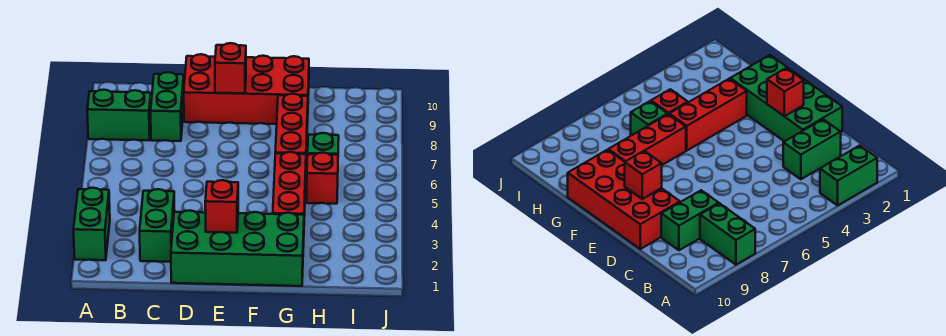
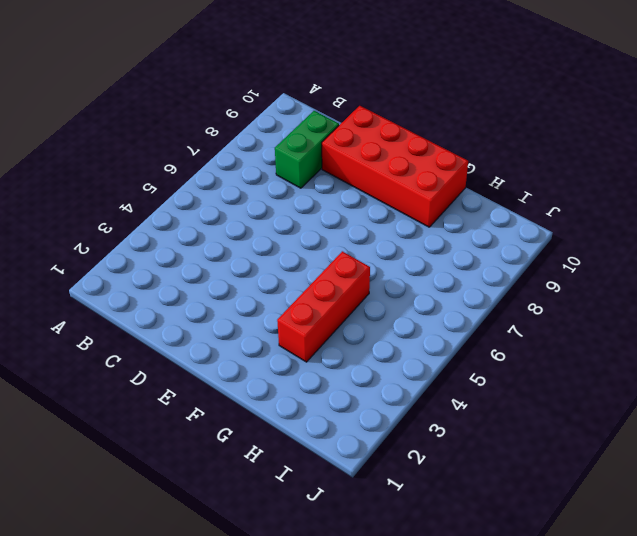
none -> green brick A2:A3 level 1
none -> green brick A8:B8 level 1
none -> green brick C2:C3 level 1

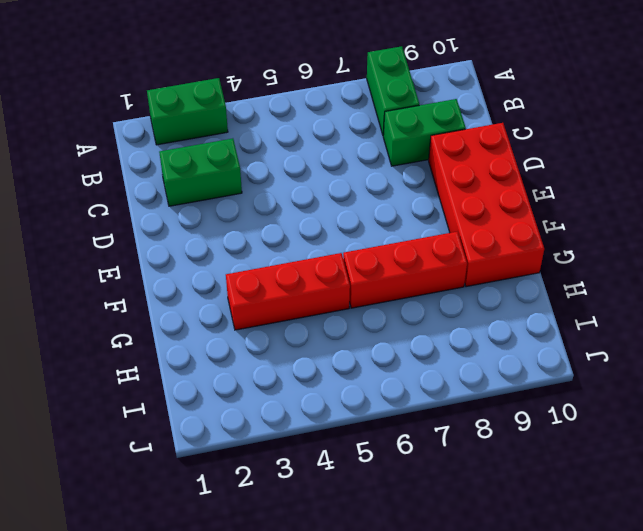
none -> green brick D1:G2 level 1
none -> red brick H5 level 1
none -> green brick H6 level 1

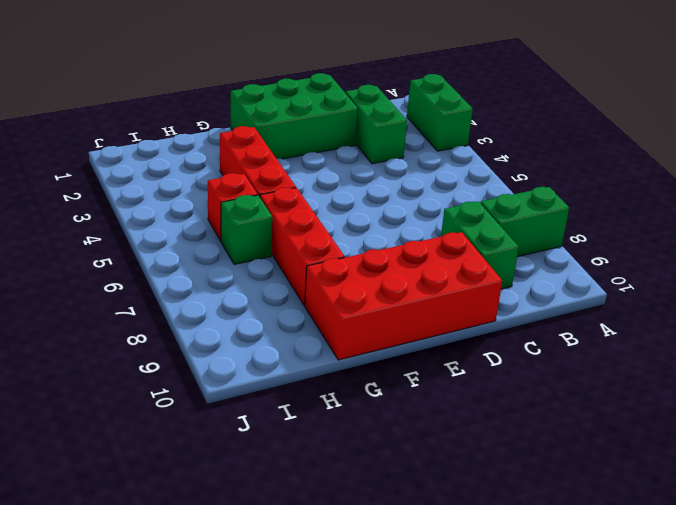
green brick D1:F2 level 1 -> green brick D1:G2 level 1
none -> red brick E2 level 2
none -> red brick E9 level 2

